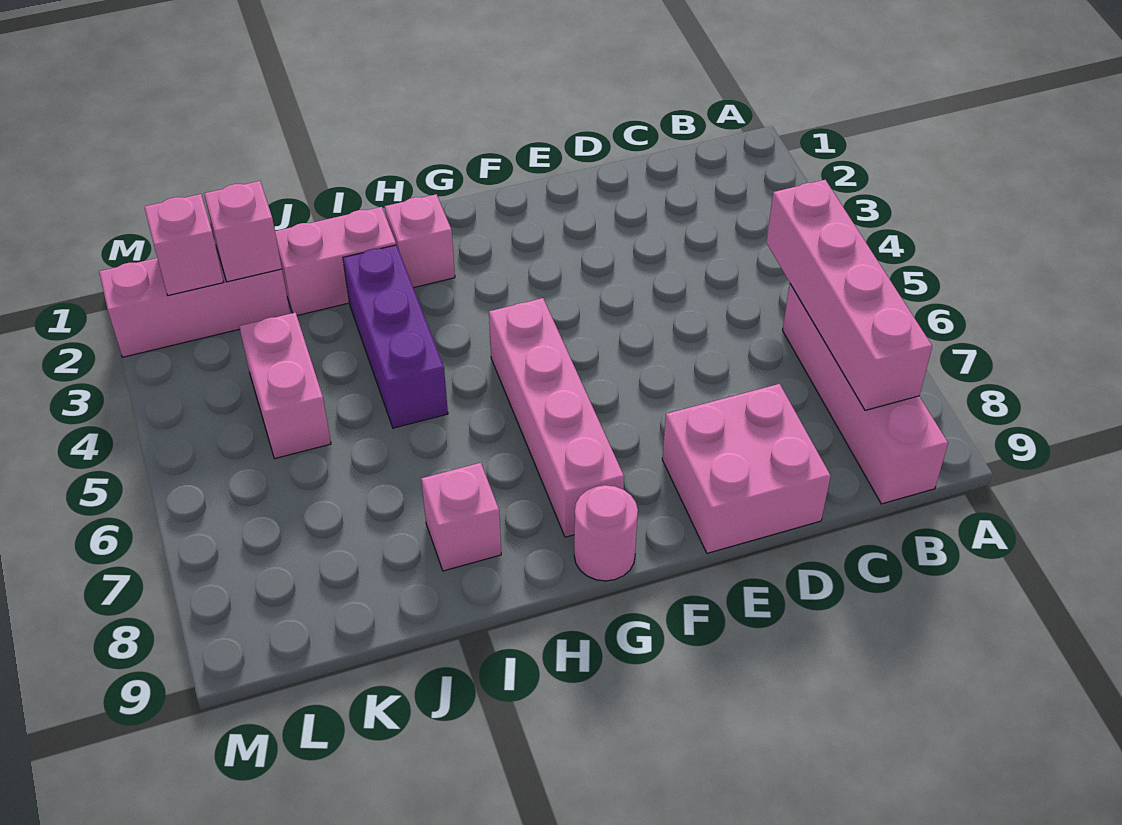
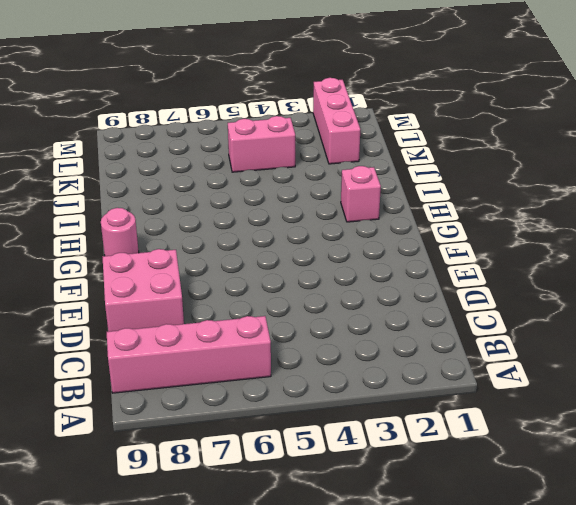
none -> pink brick G5:G8 level 1
none -> pink brick I2:J2 level 1
none -> purple brick I3:I5 level 1

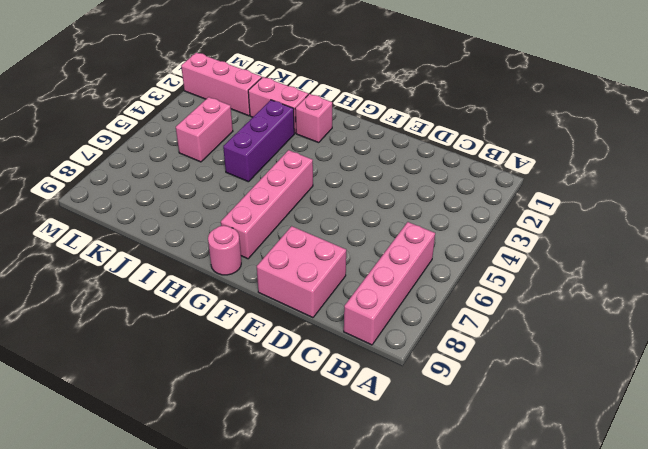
none -> pink brick I8 level 1
none -> pink brick B5:B8 level 2
none -> pink brick K2 level 2

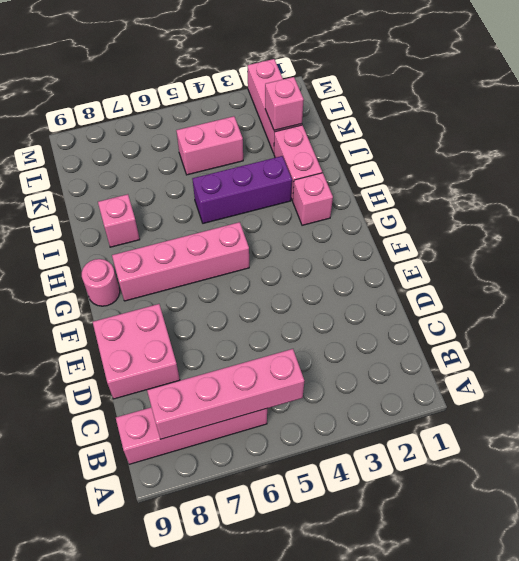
none -> pink brick L2 level 2

